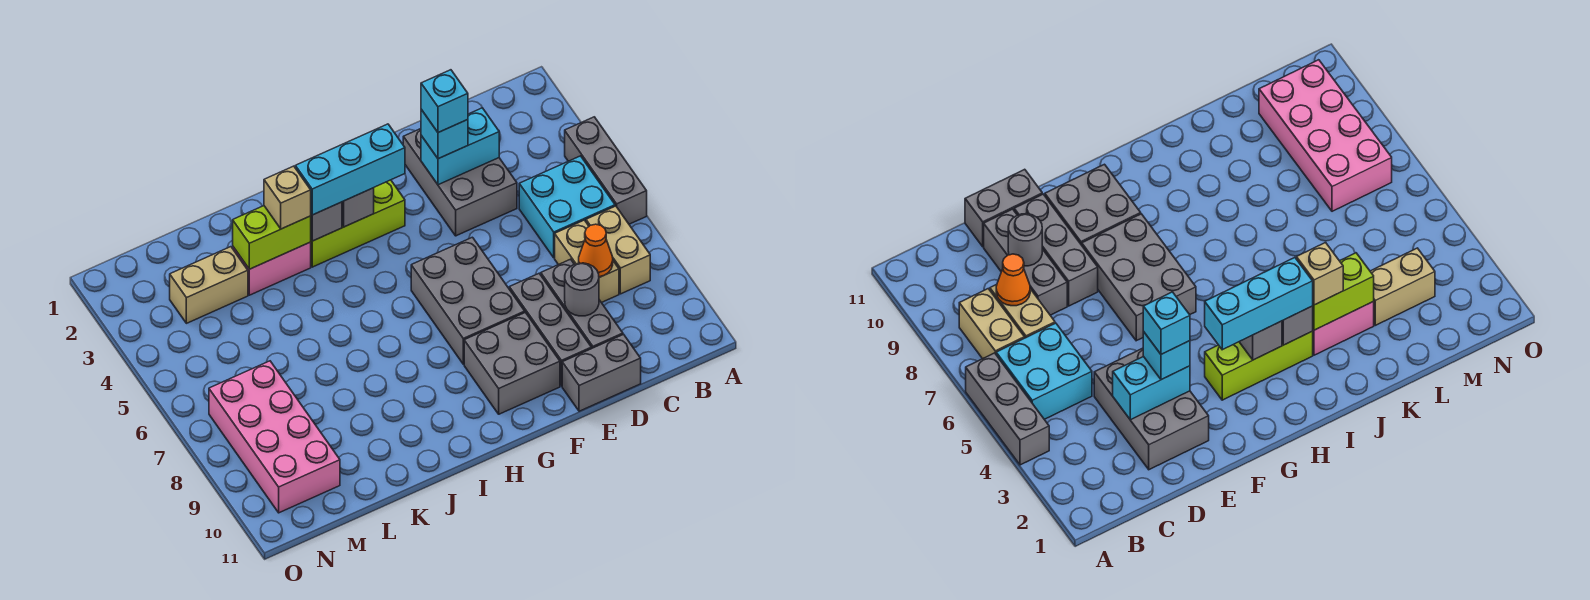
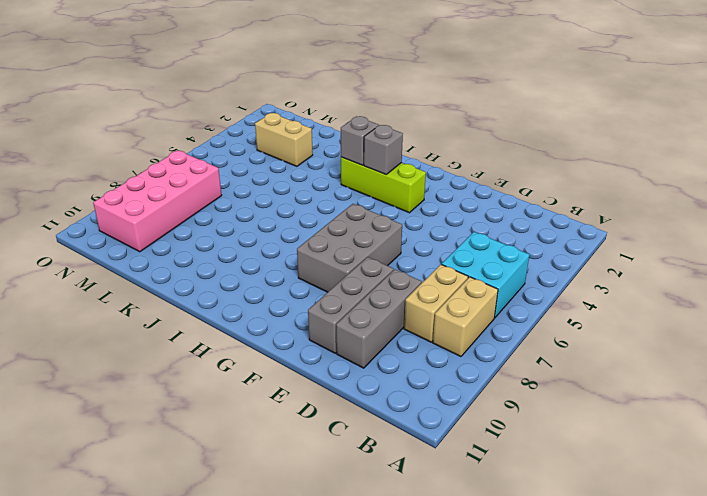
none -> grey brick A4:A6 level 1
none -> grey brick D2:E4 level 1
none -> grey brick D11:E11 level 1

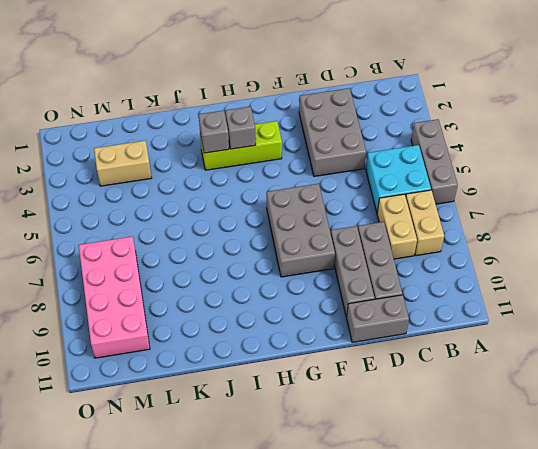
none -> grey brick F9:G10 level 1
none -> pink brick J3:K3 level 1
none -> orange cone C8 level 2

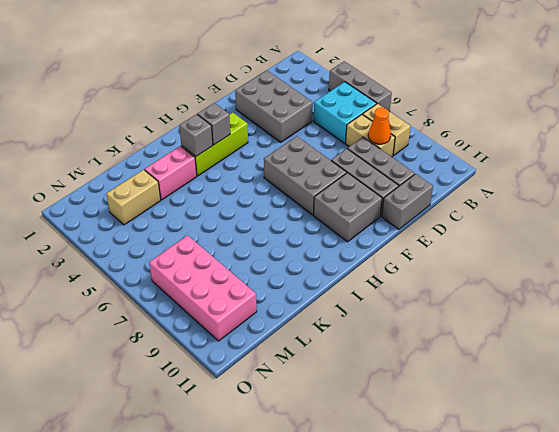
none -> cyan brick D3:E3 level 2
none -> grey round brick D9 level 2
none -> lime brick J3:K3 level 2

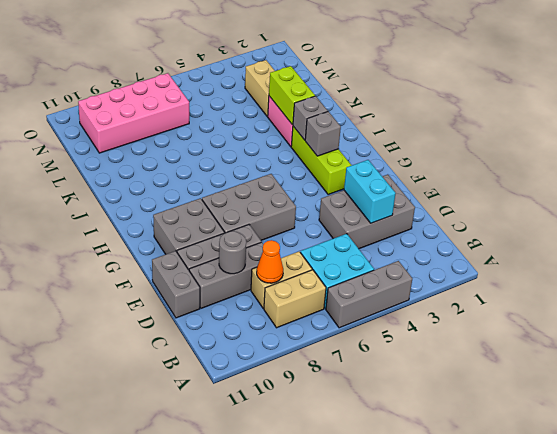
none -> cyan brick E3 level 3
none -> cyan brick G3:I3 level 3
none -> tan brick J3 level 3

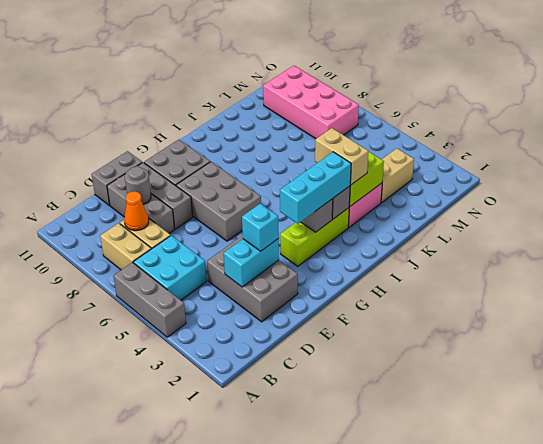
tan brick J3:J4 level 3 -> tan brick J3 level 3
none -> cyan brick E3 level 4

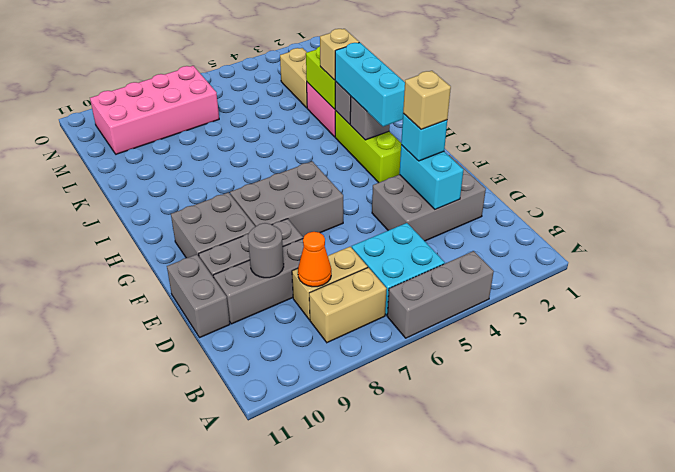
tan brick E3 level 4 -> cyan brick E3 level 4

